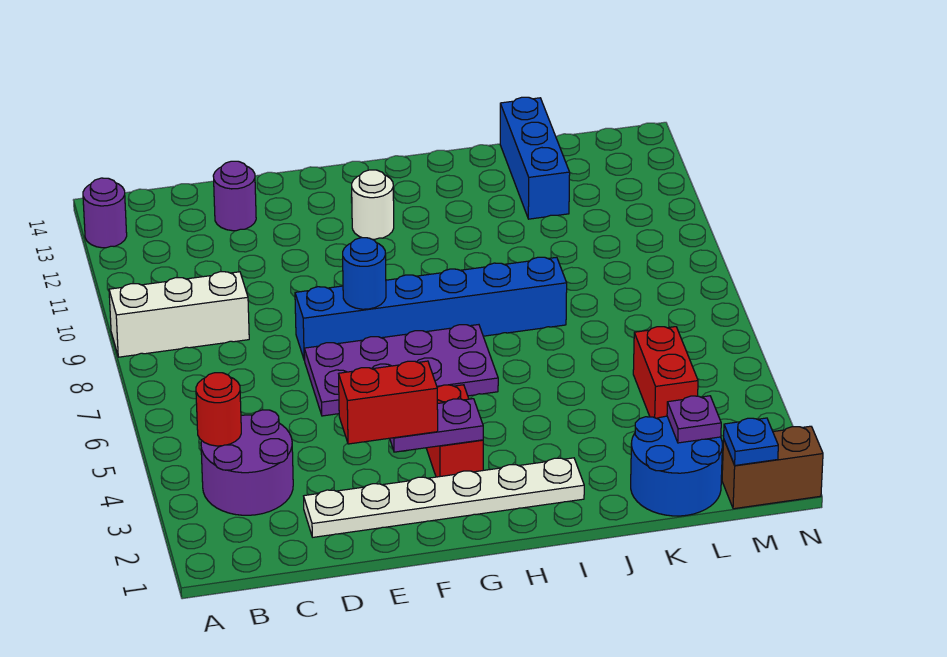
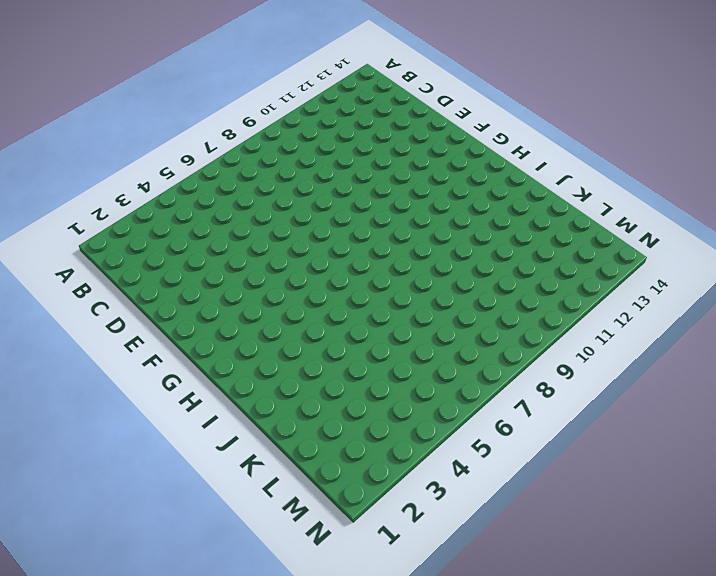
none -> white brick A9:C9 level 1
none -> purple round brick A13 level 1
none -> purple round brick B3:C4 level 1

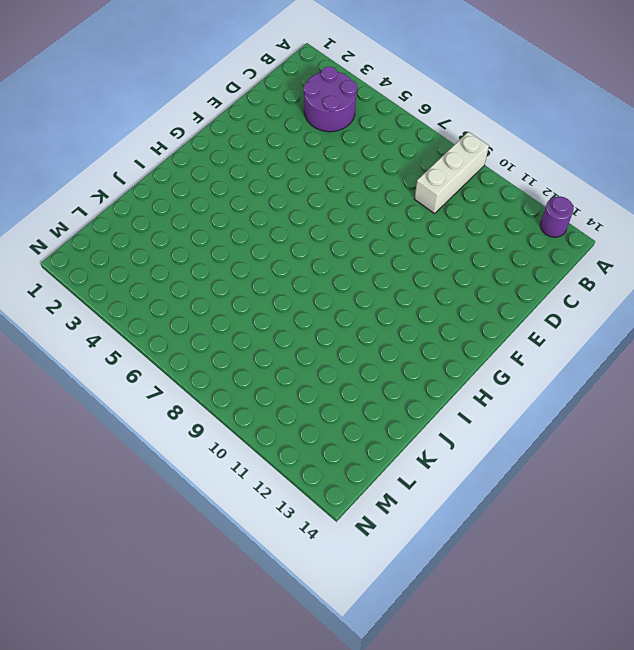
none -> white plate D2:I2 level 1
none -> purple round brick D13 level 1
none -> purple plate E6:H7 level 1

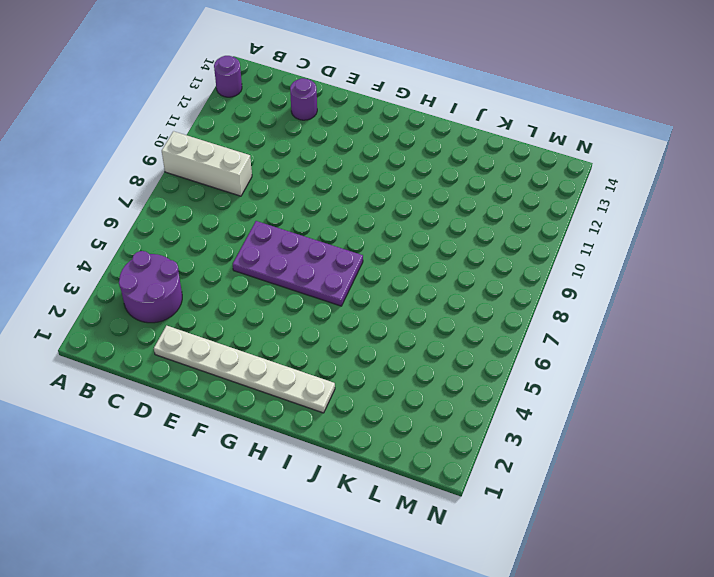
none -> blue brick E8:J8 level 1
none -> red brick G3:G4 level 1
none -> white round brick G12 level 1

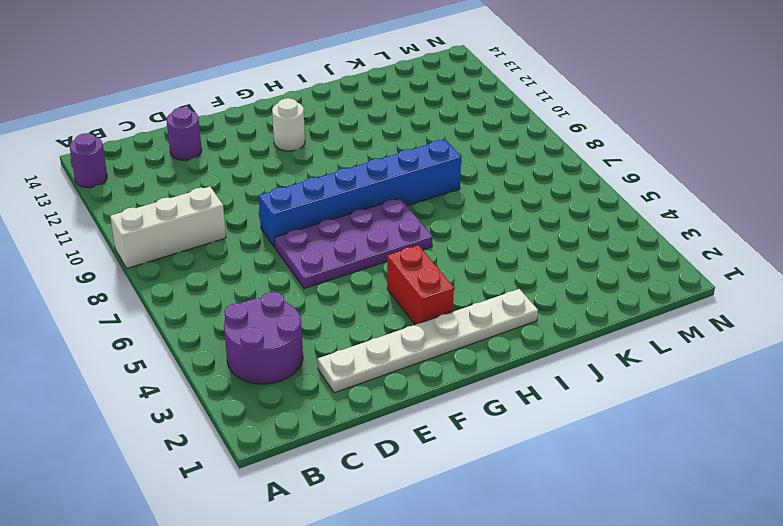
none -> blue round brick K1:L2 level 1
none -> blue brick K12:K14 level 1
none -> red brick L4:L5 level 1

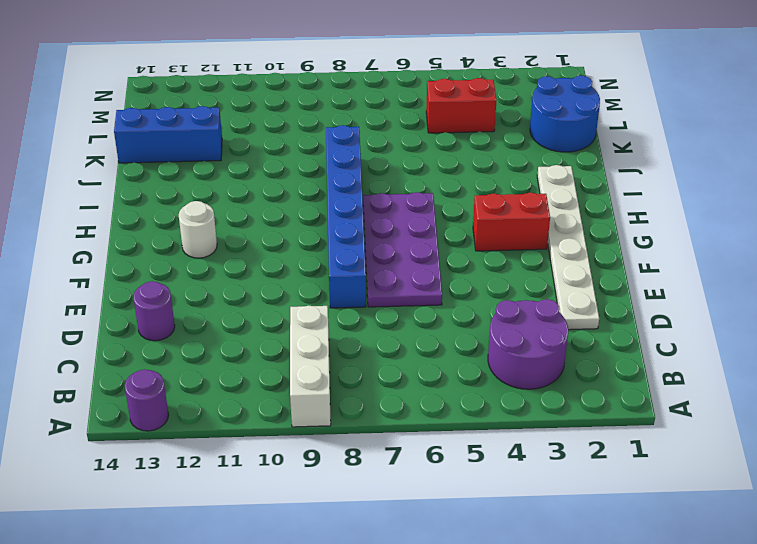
none -> brown brick M1:N1 level 1
none -> red round brick B4 level 2
none -> purple plate F3:G3 level 2

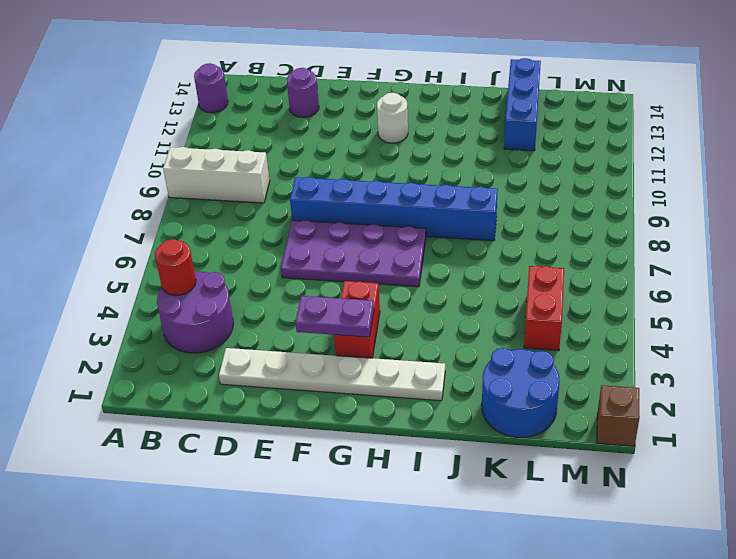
brown brick N1 level 1 -> brown brick M1:N1 level 1
none -> blue round brick F8 level 2
none -> purple plate L2 level 2
none -> blue plate M1 level 2

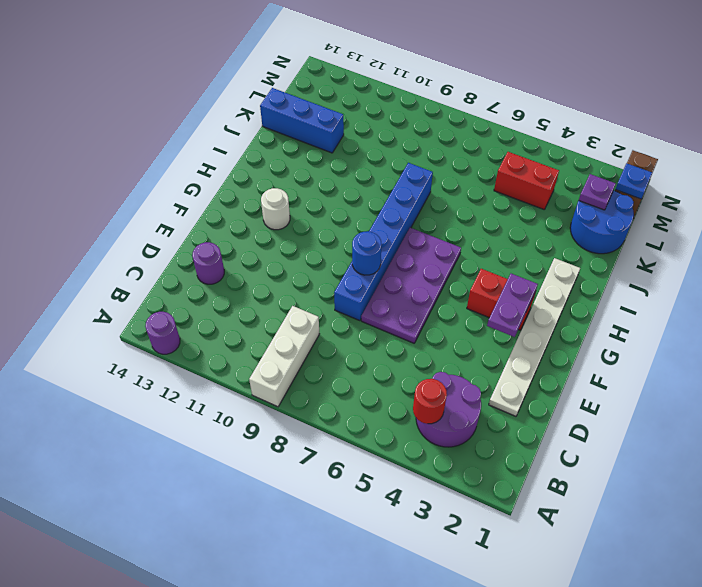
none -> red brick E3:F3 level 3

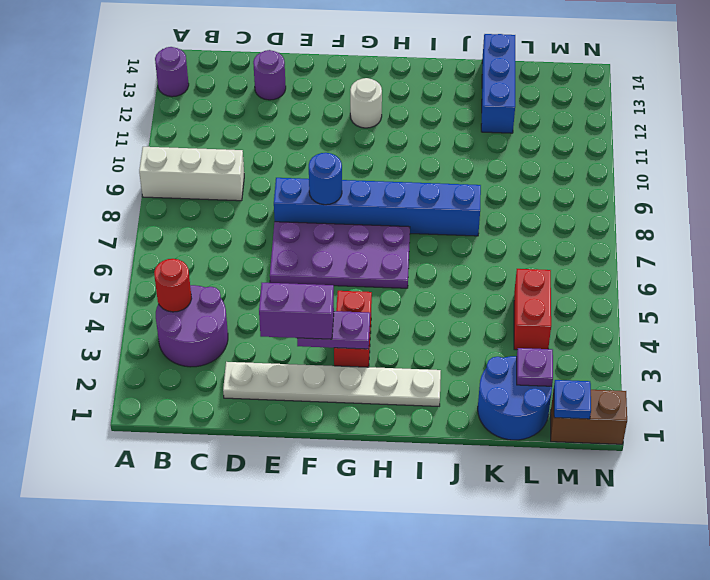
purple brick E3:F3 level 3 -> red brick E3:F3 level 3

